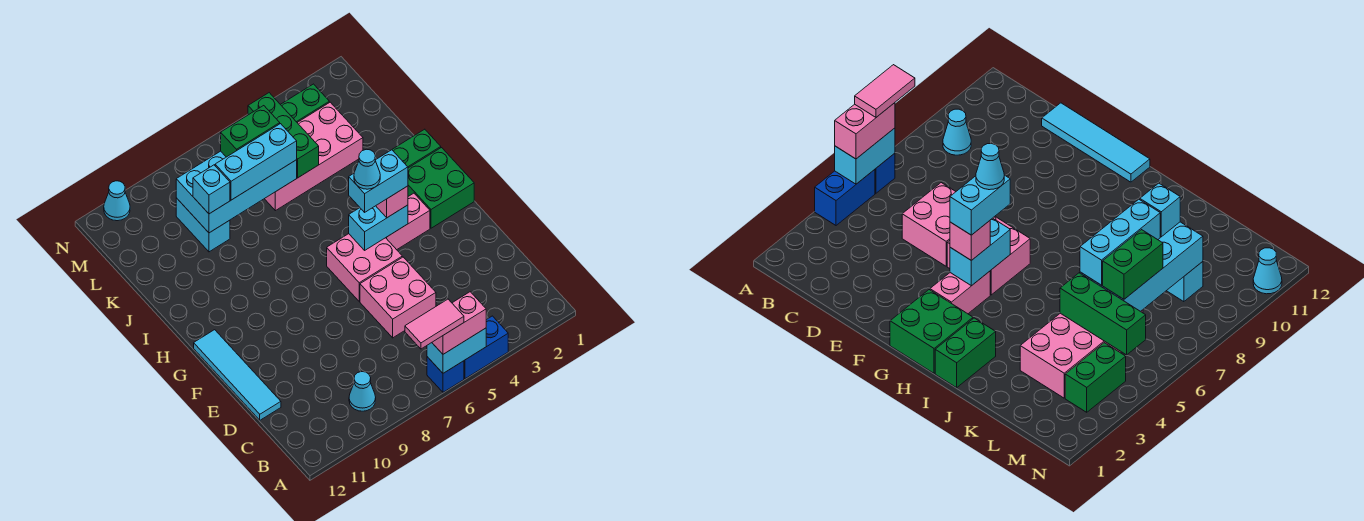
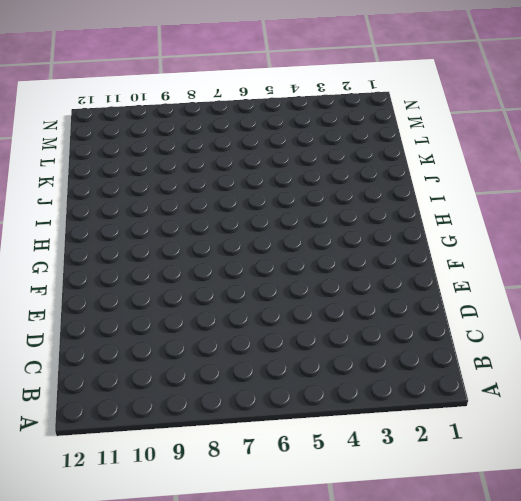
none -> blue brick A4:A5 level 1
none -> blue brick A6 level 1
none -> cyan cone B9 level 1

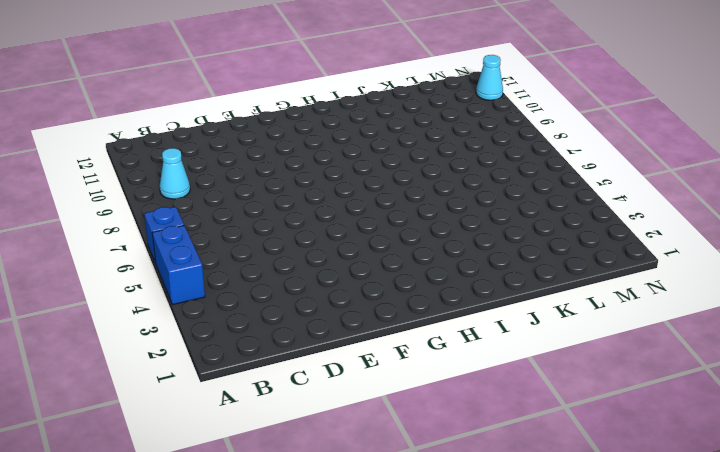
none -> pink brick D5:E6 level 1
none -> cyan tile D12:G12 level 1
none -> pink brick F5:G6 level 1

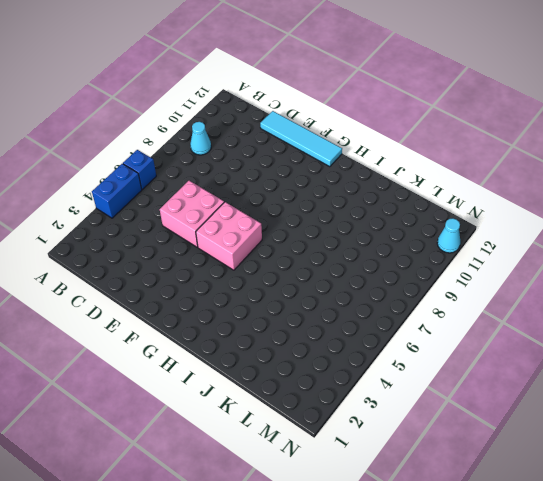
none -> green brick G1:H2 level 1
none -> pink brick G3:G4 level 1
none -> green brick I1:I2 level 1

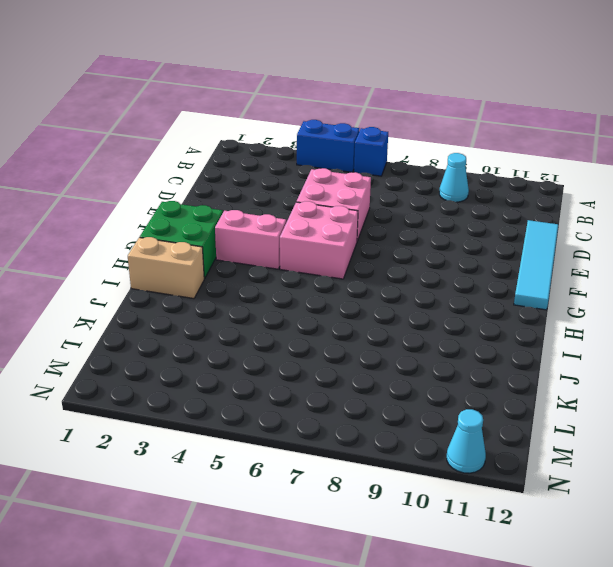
tan brick I1:I2 level 1 -> green brick I1:I2 level 1
none -> pink brick K3:L6 level 1
none -> cyan brick K9:L9 level 1
none -> green brick M3:M4 level 1

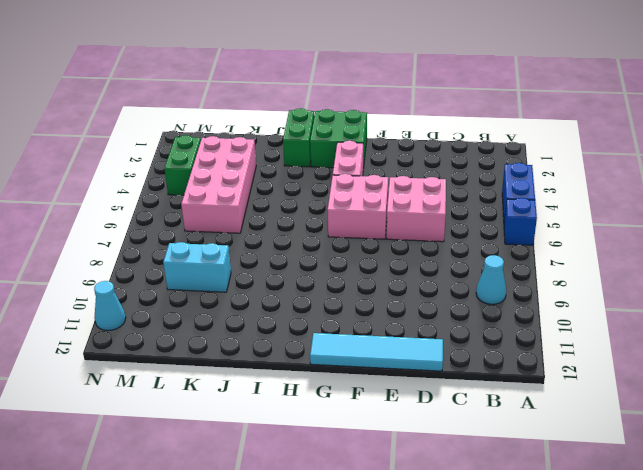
none -> cyan brick A5:A6 level 2
none -> cyan brick G4:G5 level 2
none -> green brick K5:M5 level 2

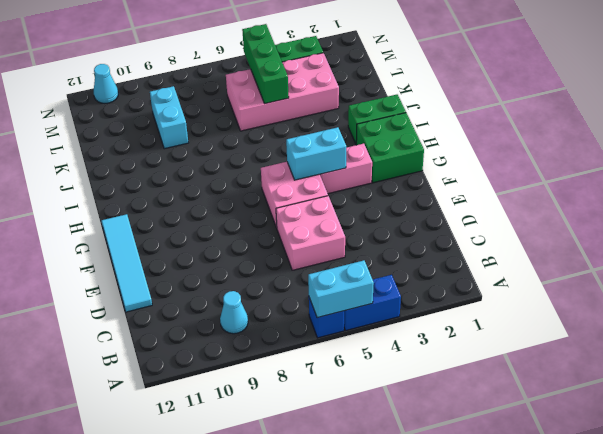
none -> cyan brick K6:L9 level 2
none -> pink brick A5:A6 level 3
none -> pink brick G4 level 3

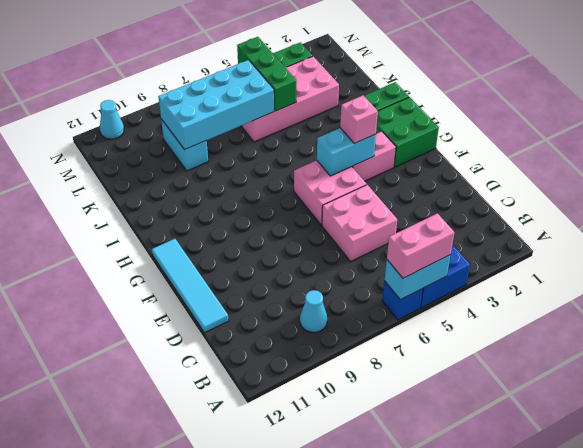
none -> cyan brick K6:K8 level 3
none -> cyan brick K9 level 3
none -> green brick L6:L7 level 3

